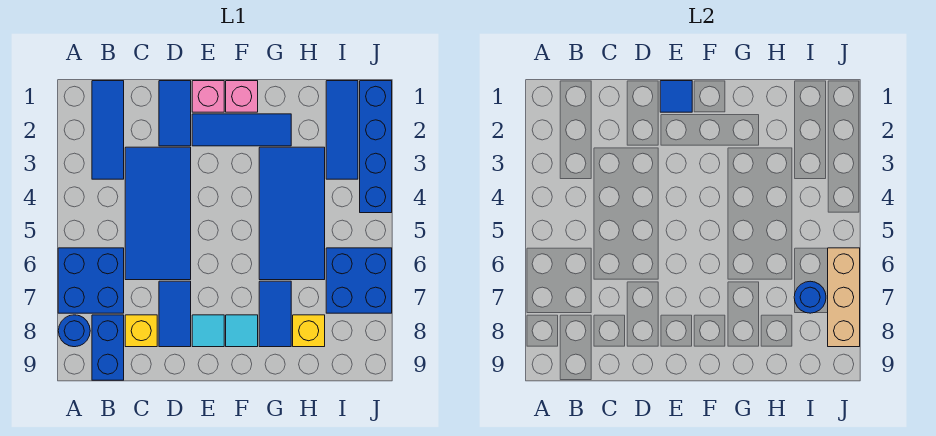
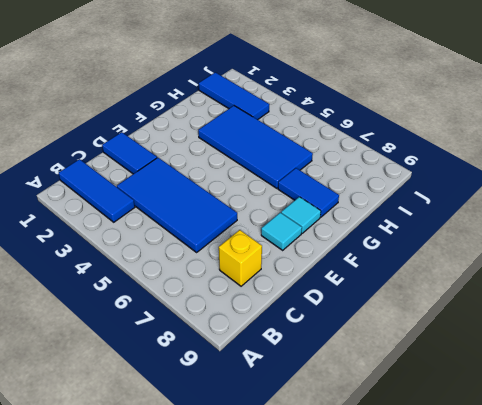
none -> blue brick A6:B7 level 1
none -> blue round brick A8 level 1
none -> blue brick B8:B9 level 1

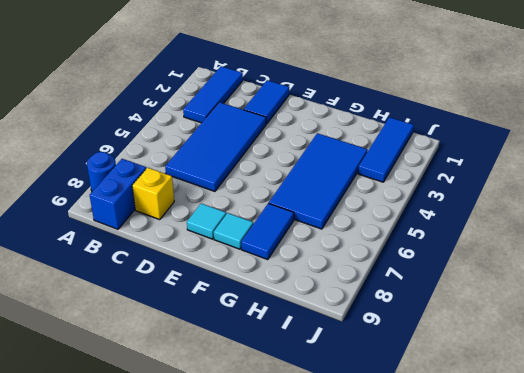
none -> blue brick A6:B7 level 1
none -> blue tile D7:D8 level 1
none -> pink brick E1 level 1

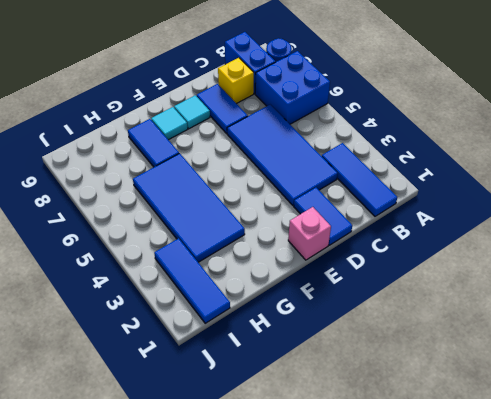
none -> blue tile E2:G2 level 1
none -> pink brick F1 level 1
none -> yellow brick H8 level 1

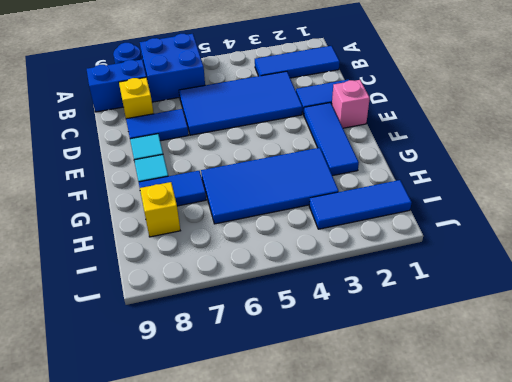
none -> pink brick F1 level 1
none -> blue brick I6:J7 level 1
none -> blue brick J1:J4 level 1

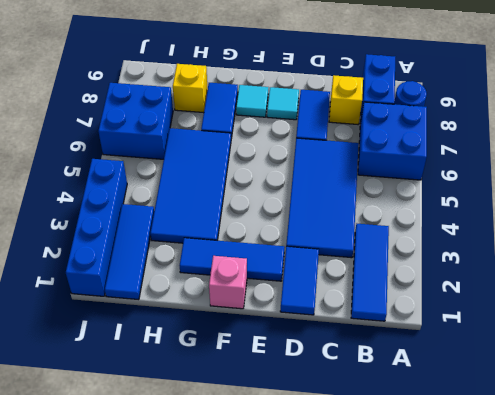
none -> pink brick E1 level 1
none -> blue tile E1 level 2
none -> blue round brick I7 level 2

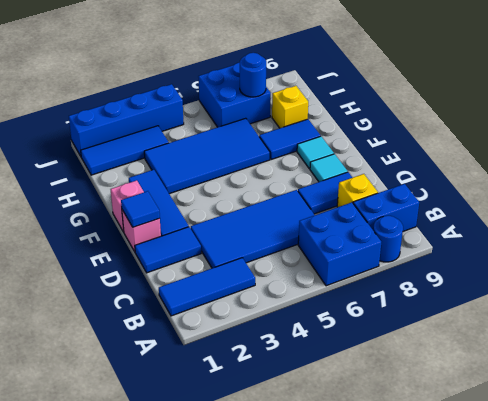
none -> tan brick J6:J8 level 2

